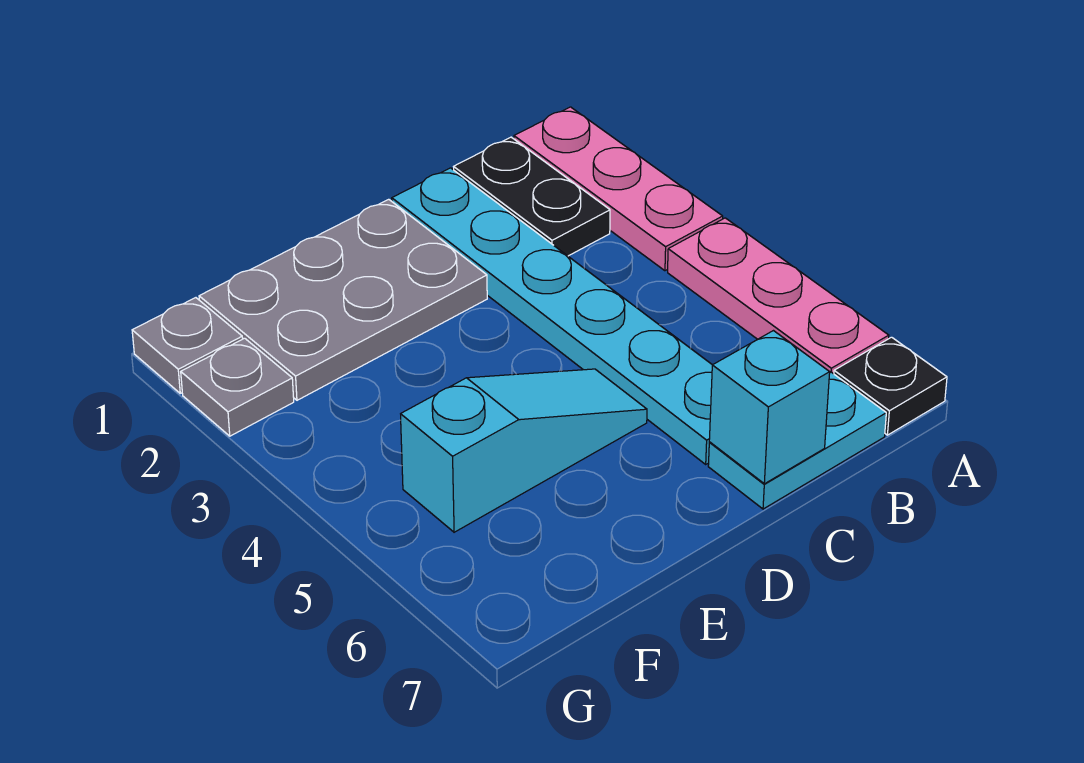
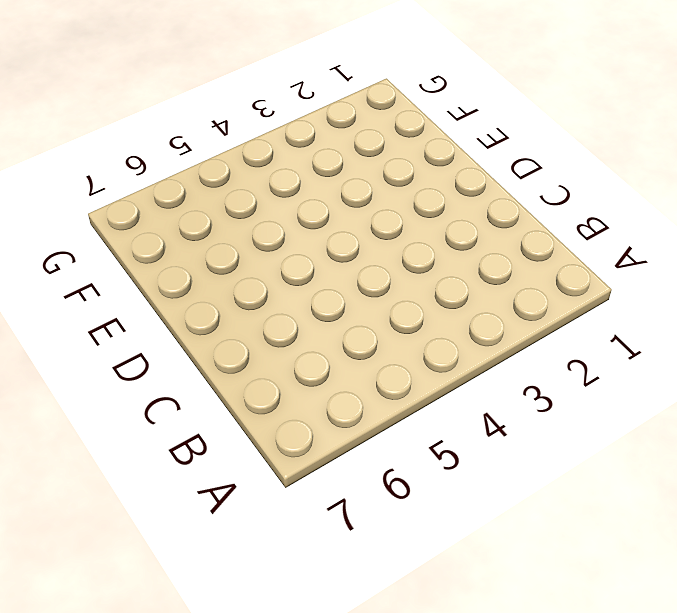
none -> pink plate A1:A3 level 1
none -> pink plate A4:A6 level 1

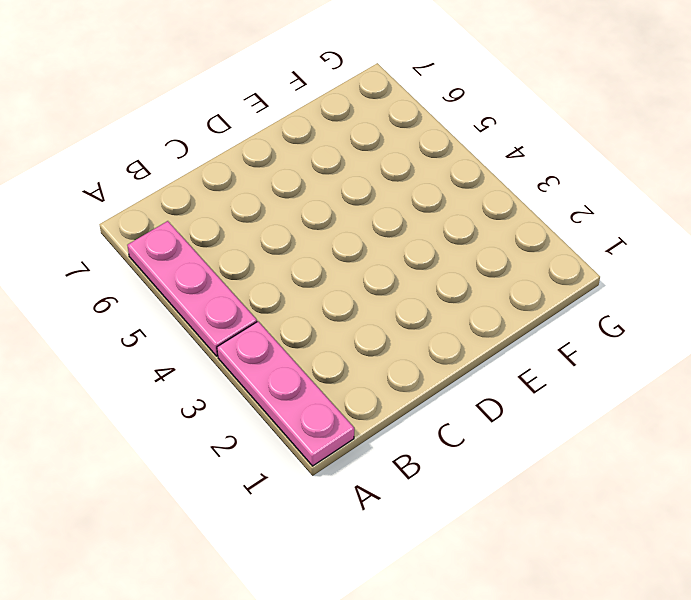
none -> black plate A7 level 1
none -> black plate B1:B2 level 1

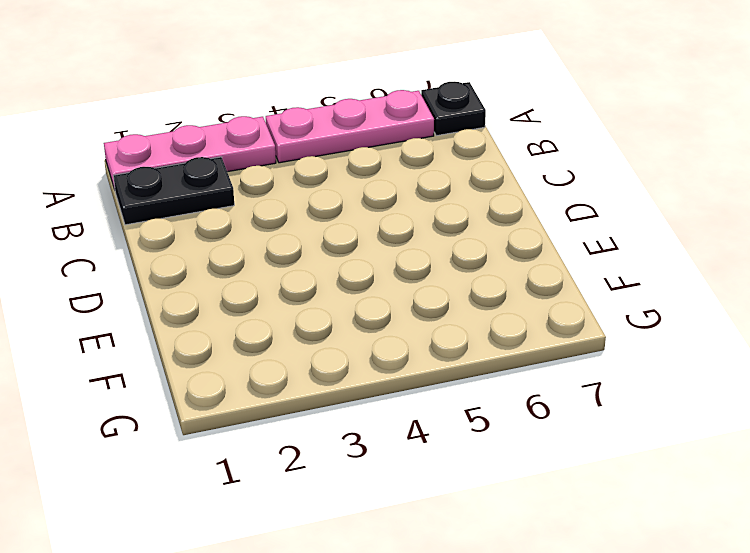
none -> cyan plate B7:C7 level 1
none -> cyan plate C1:C6 level 1

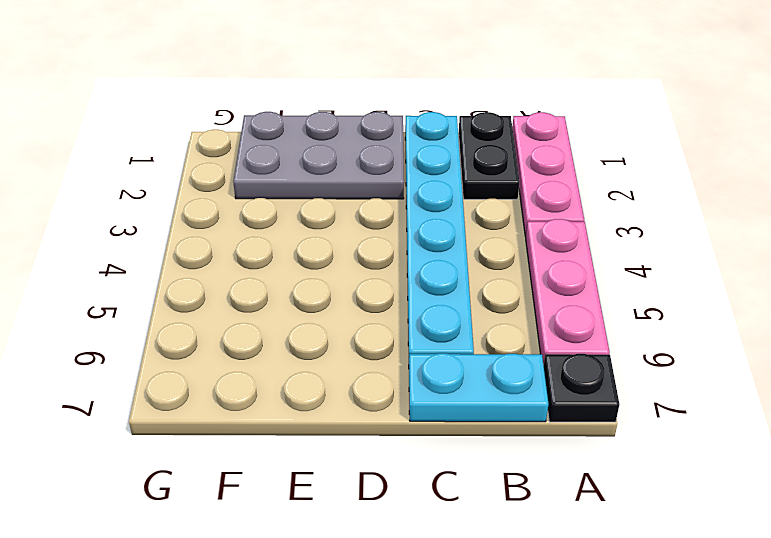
none -> cyan slope D5:F5 level 1 top F
none -> grey plate G1 level 1

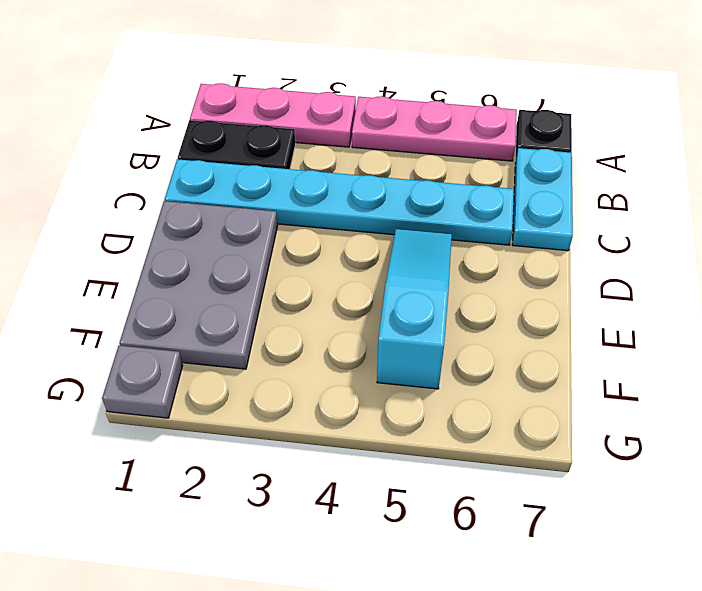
none -> grey plate G2 level 1
none -> cyan brick C7 level 2

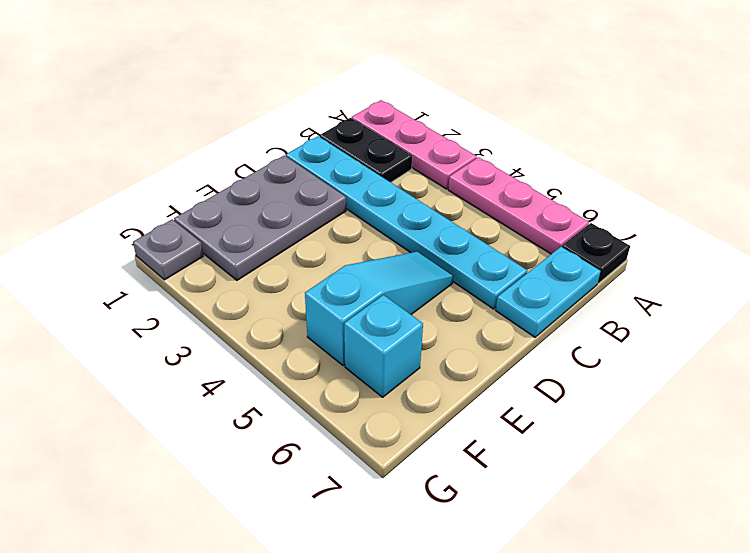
cyan brick F6 level 1 -> cyan brick C7 level 2
none -> grey plate G2 level 1

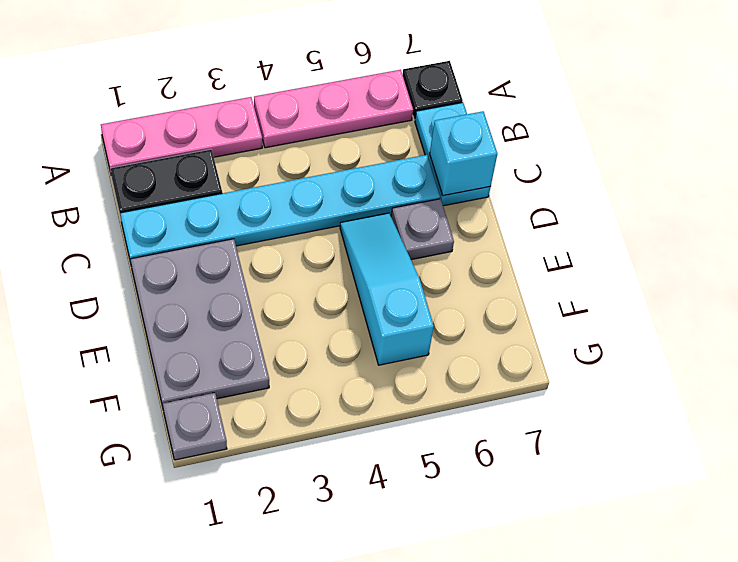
grey plate D6 level 1 -> grey plate G2 level 1

